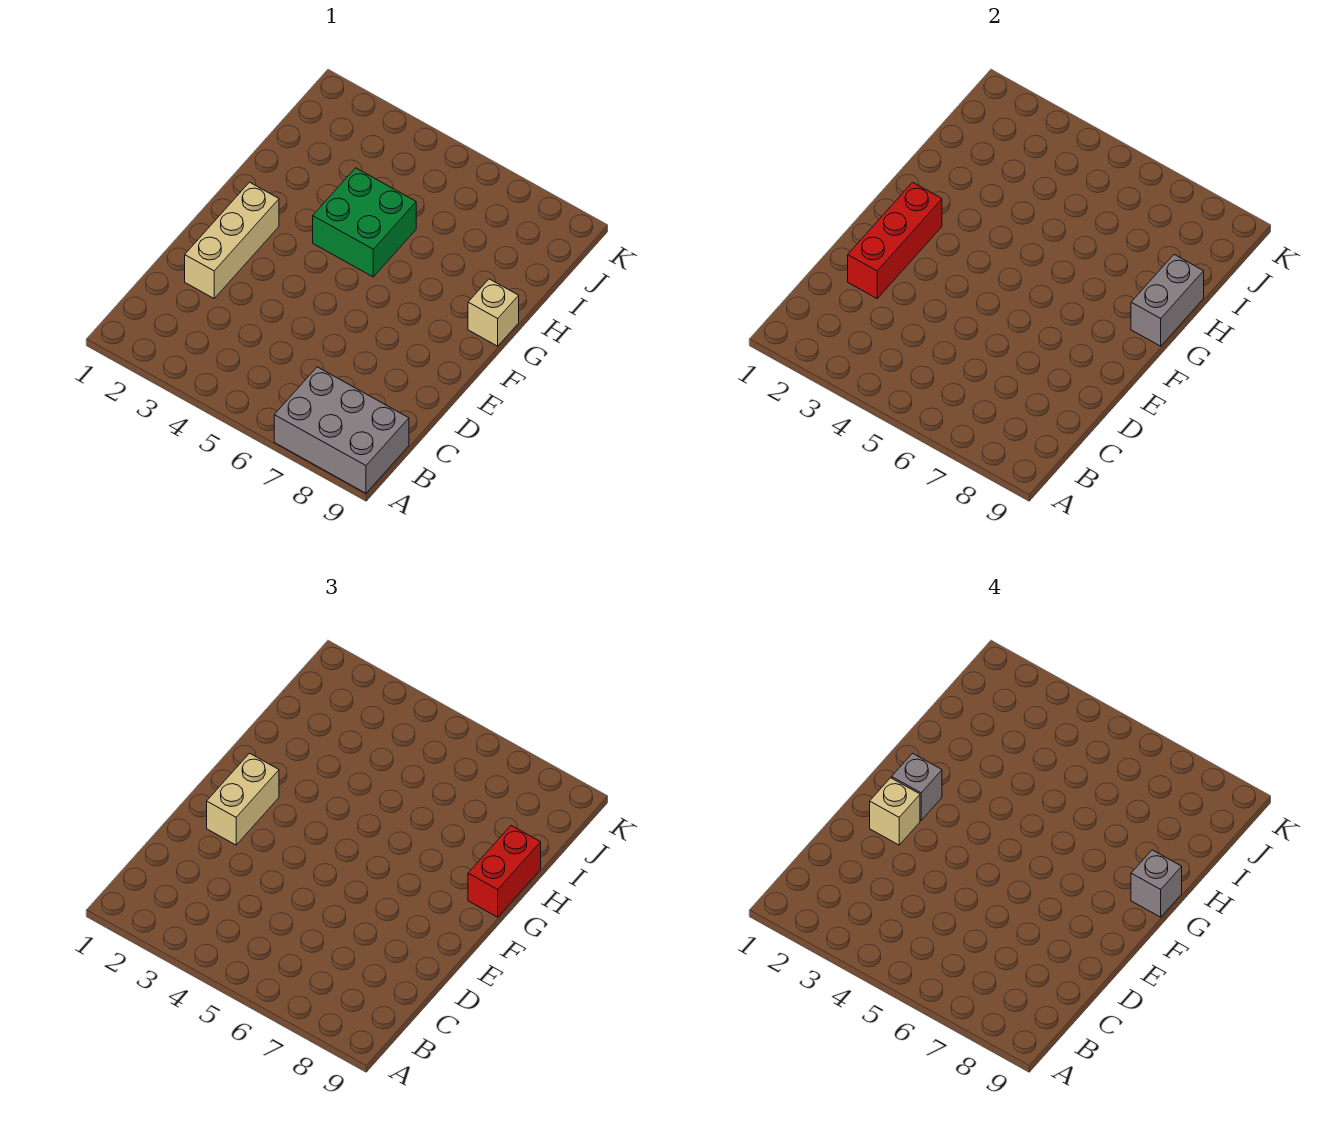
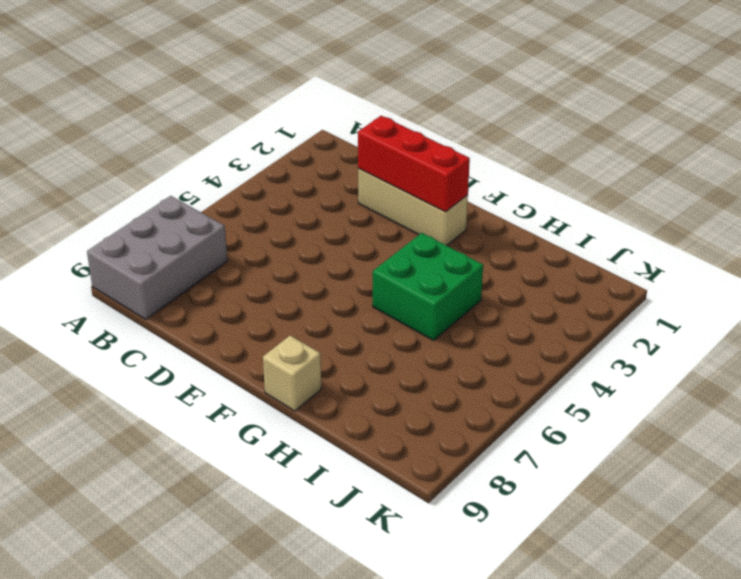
none -> grey brick G9:H9 level 2
none -> tan brick E2:F2 level 3

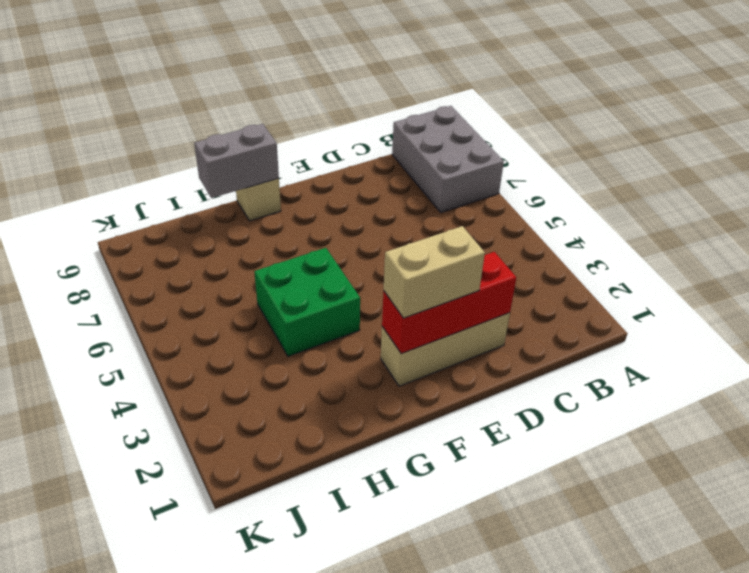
none -> red brick G9:H9 level 3
none -> tan brick E2 level 4

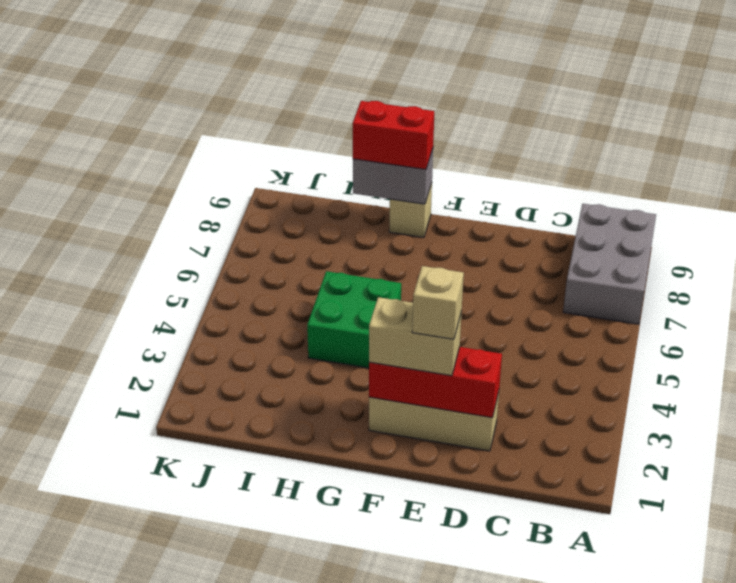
none -> grey brick F2 level 4
none -> grey brick G9 level 4

